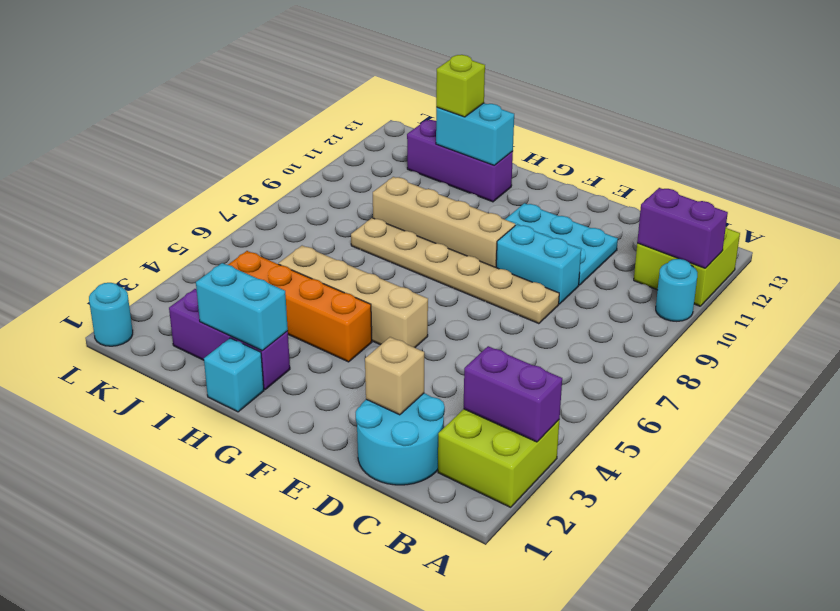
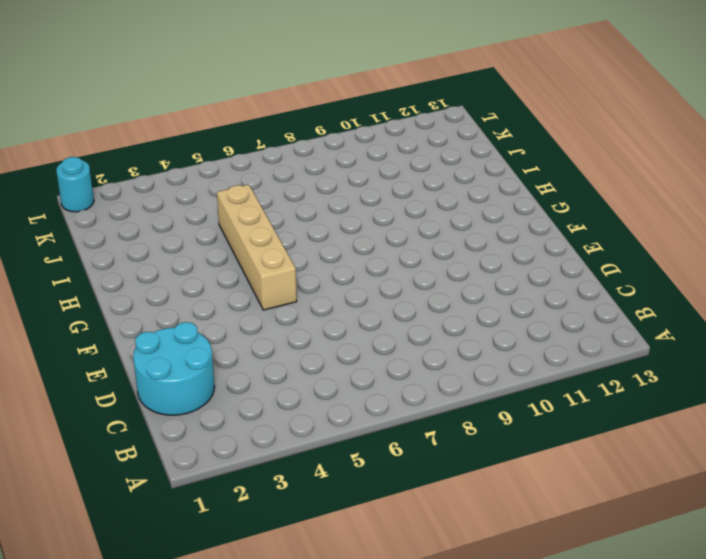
none -> lime brick A2:B3 level 1
none -> cyan round brick A10 level 1
none -> lime brick A11:B12 level 1

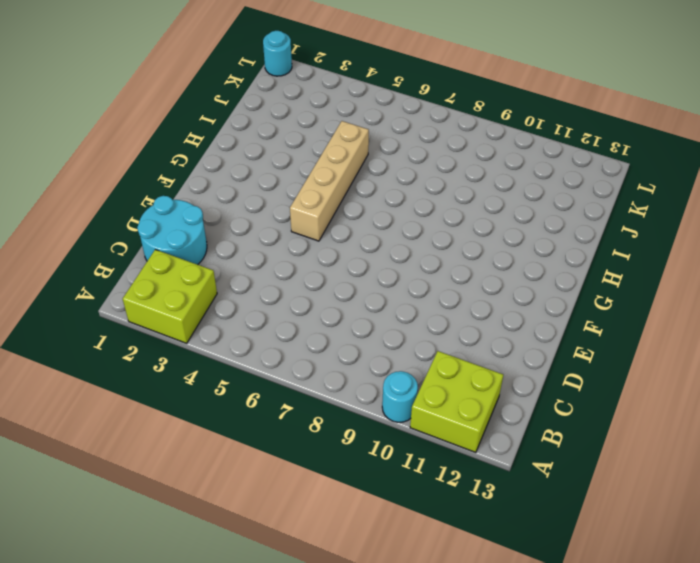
none -> tan plate D8:I8 level 1
none -> cyan brick D9:E9 level 1
none -> cyan plate D10:F11 level 1

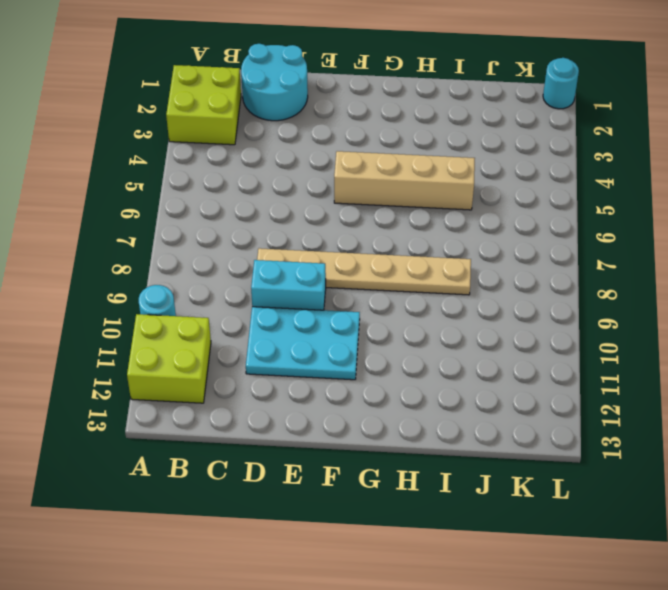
none -> tan brick F9:I9 level 1
none -> orange brick G4:J4 level 1
none -> cyan brick H1 level 1

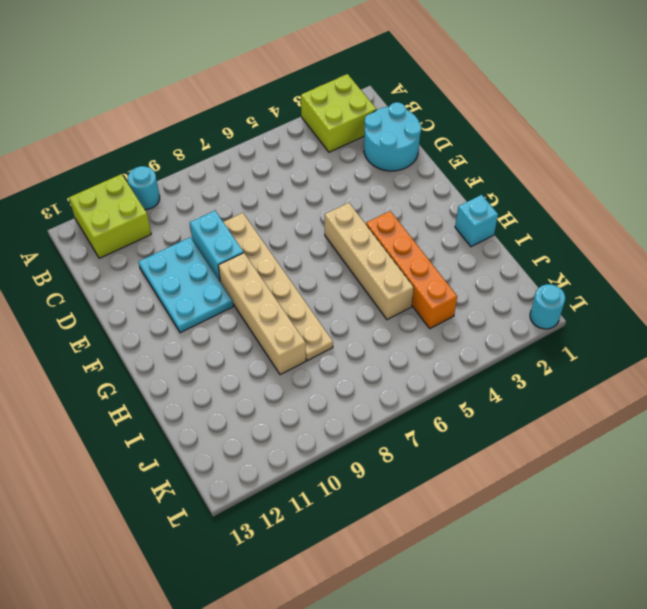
none -> purple brick H2:J2 level 1
none -> purple brick H12:J12 level 1
none -> purple brick A3:B3 level 2

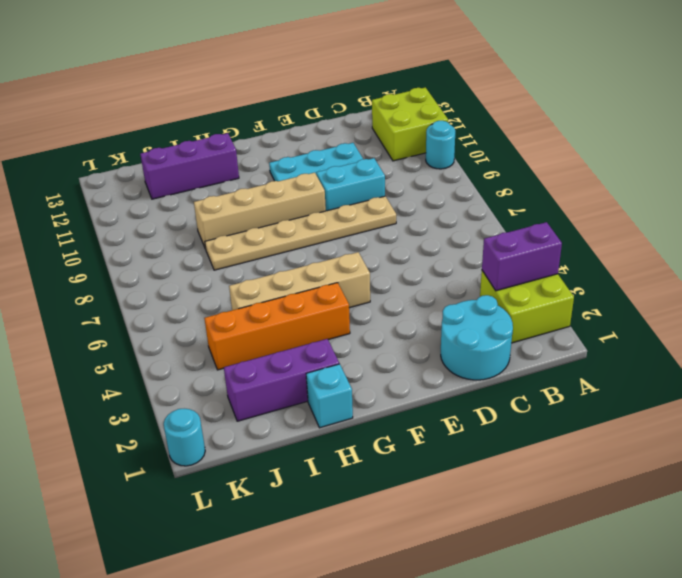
none -> purple brick A11:B11 level 2
none -> tan brick D2 level 2
none -> cyan brick H2:I2 level 2

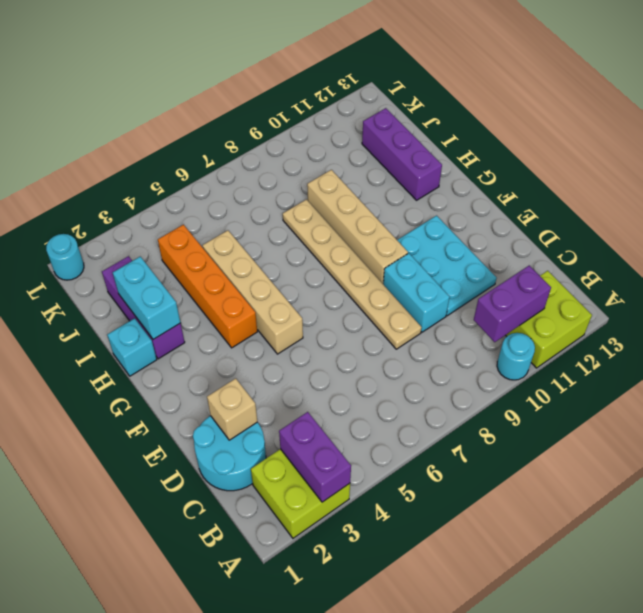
purple brick B10:B11 level 2 -> purple brick A11:B11 level 2
none -> cyan brick H12:I12 level 2
none -> lime brick I12 level 3

